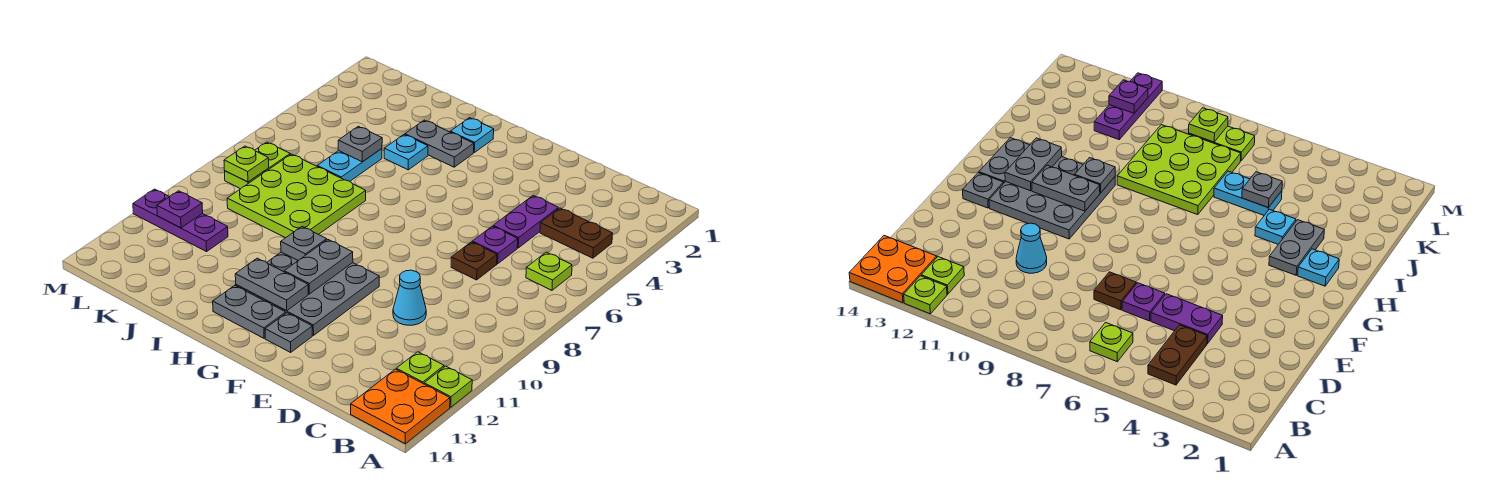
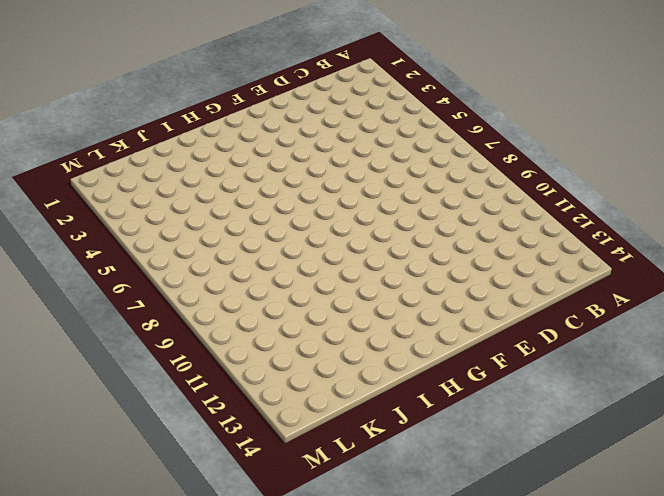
none -> lime plate A12 level 1
none -> orange plate A13:B14 level 1
none -> brown plate B4:C4 level 1

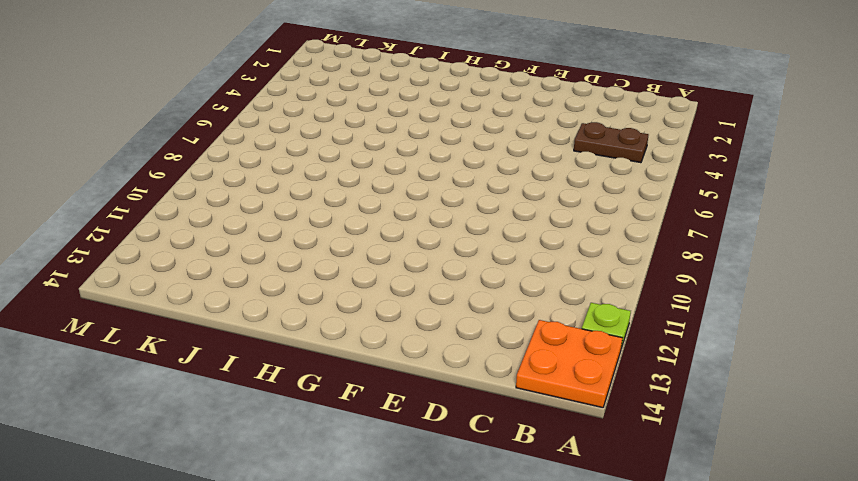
none -> lime plate B6 level 1
none -> lime plate B12 level 1
none -> purple plate D4:D5 level 1

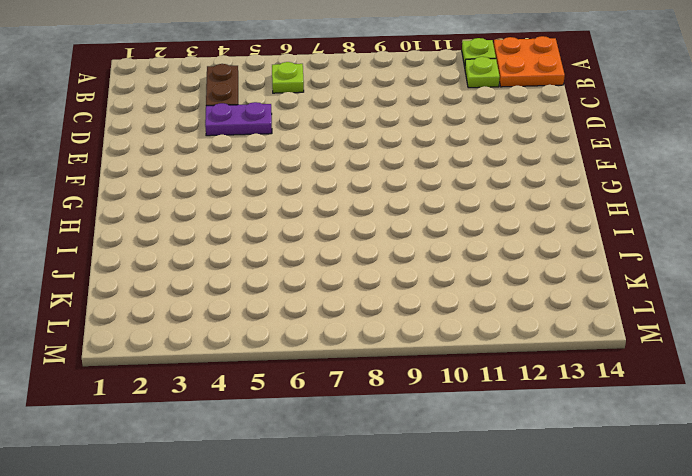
none -> purple plate D6 level 1
none -> brown plate D7 level 1
none -> cyan cone D10 level 1

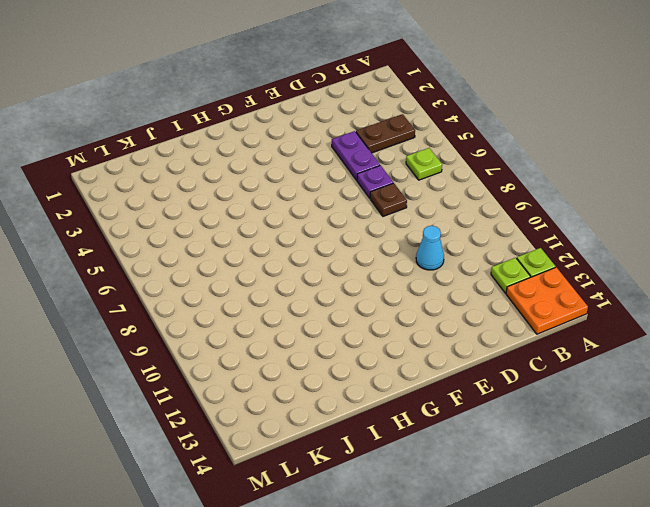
none -> grey plate F10:H12 level 1
none -> grey plate F13 level 1
none -> grey plate G13:H13 level 1

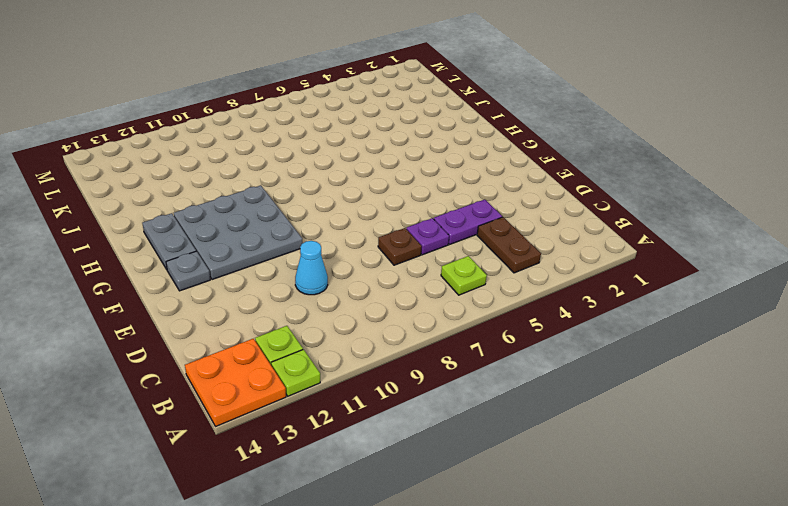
none -> cyan plate H2 level 1
none -> grey plate H3:I3 level 1
none -> cyan plate I4 level 1

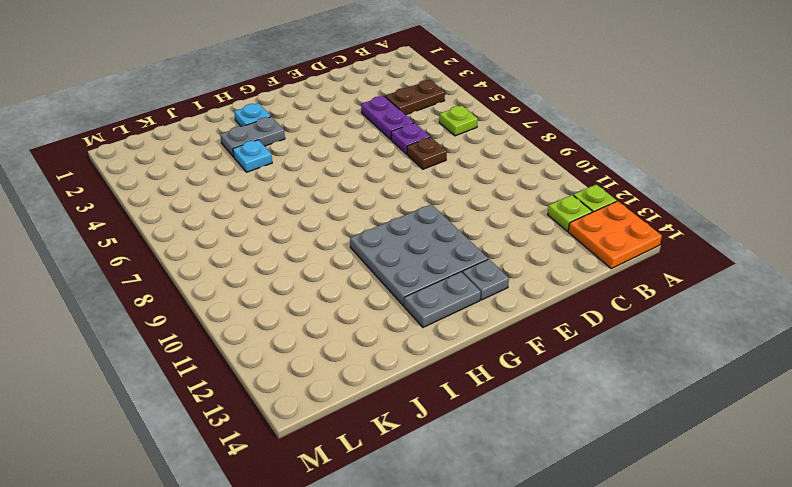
none -> cyan cone D10 level 1
none -> lime plate I7:K9 level 1
none -> cyan plate J5:J6 level 1

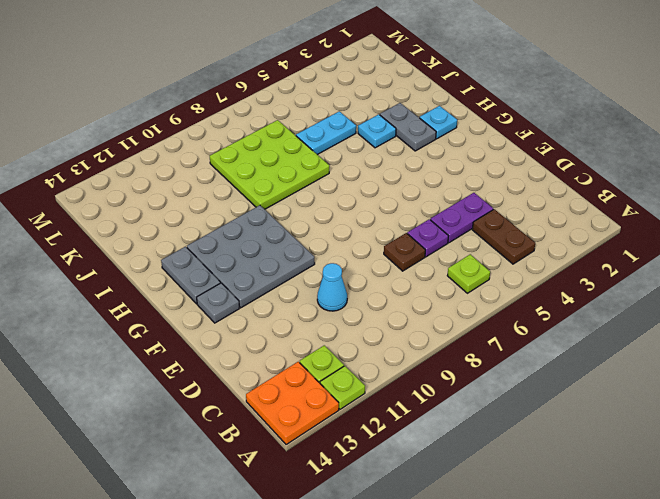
none -> purple plate K11:M11 level 1
none -> lime plate L7:L8 level 1
none -> grey plate G10:G11 level 2

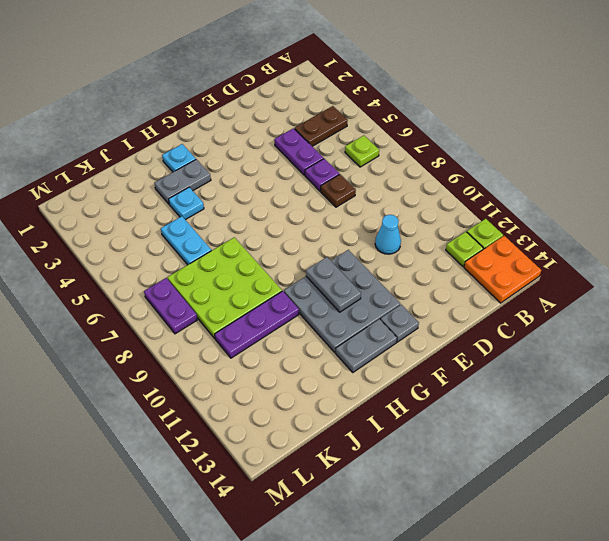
purple plate I10:K10 level 1 -> purple plate K11:M11 level 1
purple plate L7:L8 level 1 -> lime plate L7:L8 level 1
none -> grey plate G12:H12 level 2
none -> grey plate H10 level 2
none -> grey plate J5 level 2

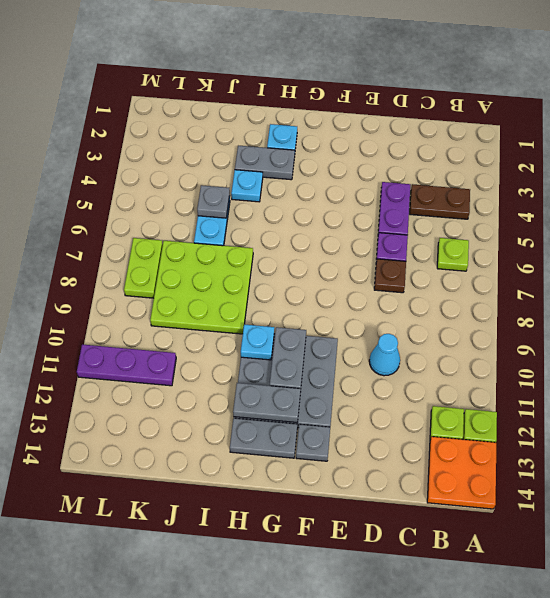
cyan plate H10 level 2 -> grey plate H10 level 2
none -> lime plate L8 level 2
none -> purple plate L11 level 2

